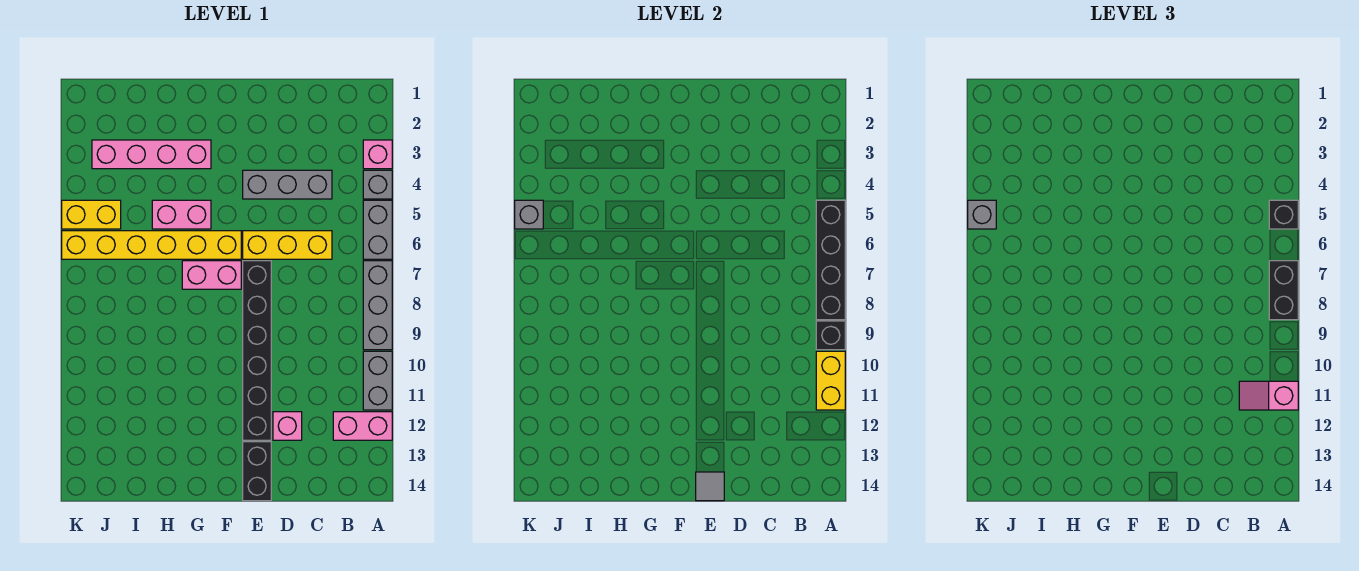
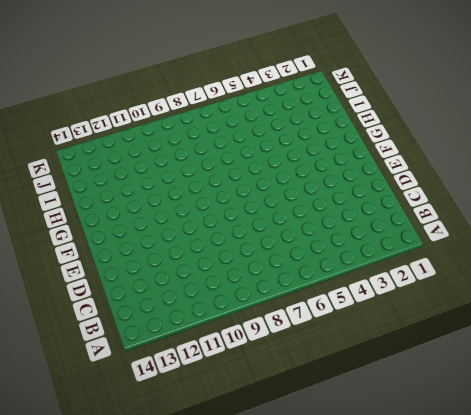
none -> pink brick A3 level 1
none -> grey brick A4 level 1
none -> grey brick A5:A6 level 1

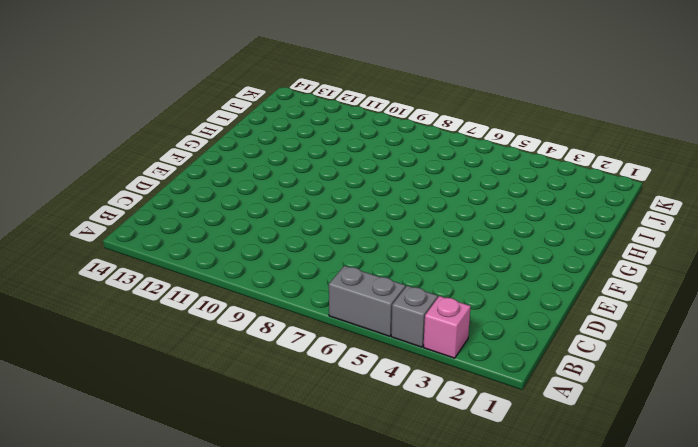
none -> grey brick A7:A9 level 1
none -> grey brick A10:A11 level 1
none -> pink brick A12:B12 level 1

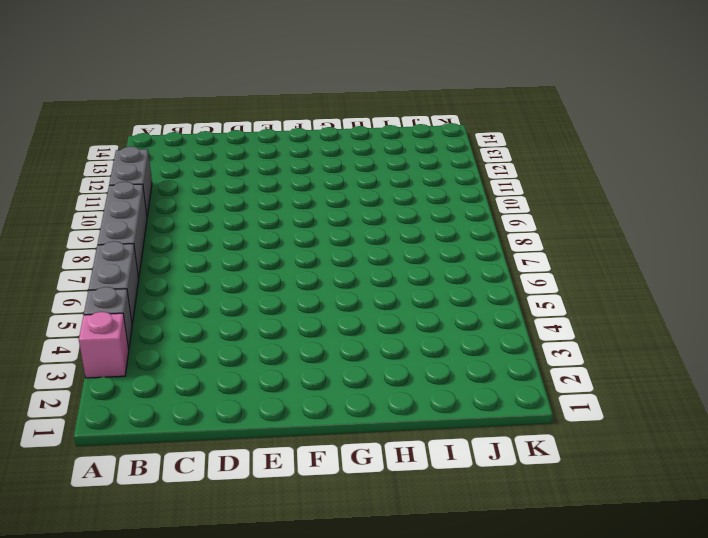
none -> pink brick A12:B12 level 1
none -> grey brick C4:E4 level 1
none -> yellow brick C6:E6 level 1

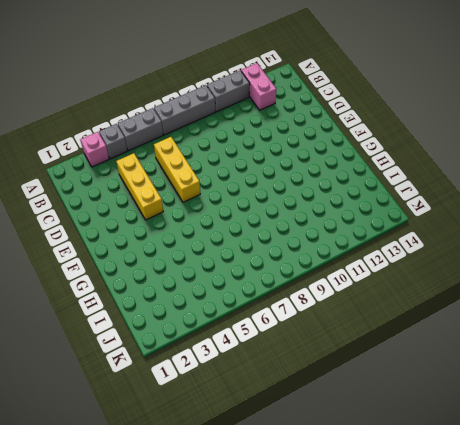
yellow brick C4:E4 level 1 -> grey brick C4:E4 level 1
none -> pink brick D12 level 1
none -> black brick E7:E12 level 1
none -> black brick E13:E14 level 1

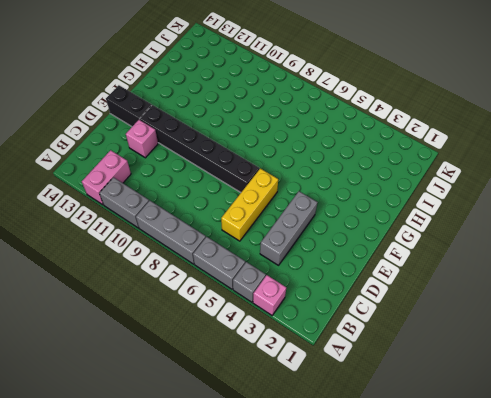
none -> yellow brick F6:K6 level 1
none -> pink brick F7:G7 level 1
none -> pink brick G3:J3 level 1

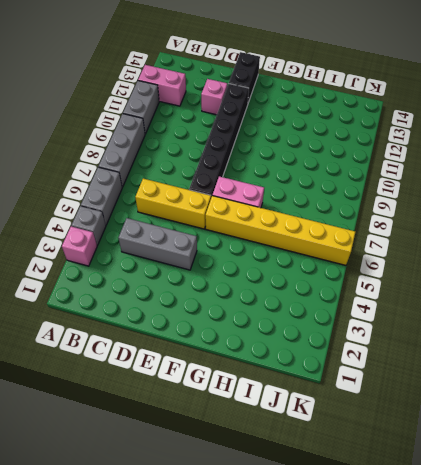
none -> pink brick G3:J3 level 1
none -> pink brick G5:H5 level 1
none -> yellow brick J5:K5 level 1

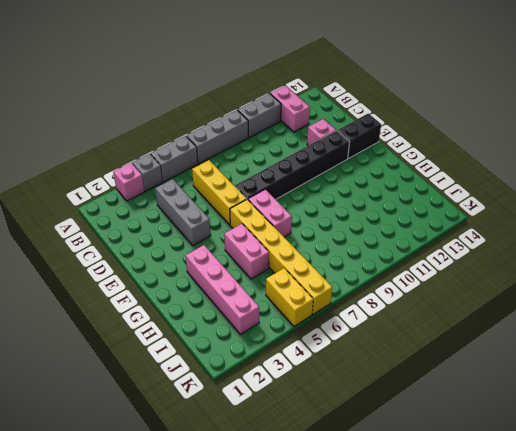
none -> black brick A5:A8 level 2
none -> black brick A9 level 2
none -> yellow brick A10:A11 level 2

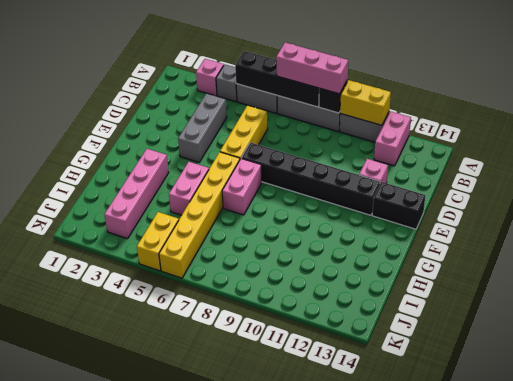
pink brick A7:A9 level 3 -> black brick A7:A8 level 3
none -> grey tile E14 level 2
none -> grey brick K5 level 2
none -> black brick A5 level 3

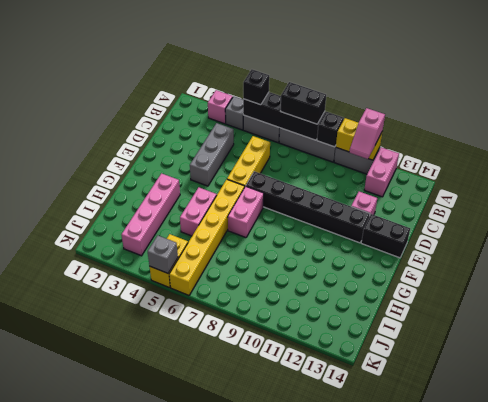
none -> grey tile E14 level 2
none -> grey brick K5 level 3

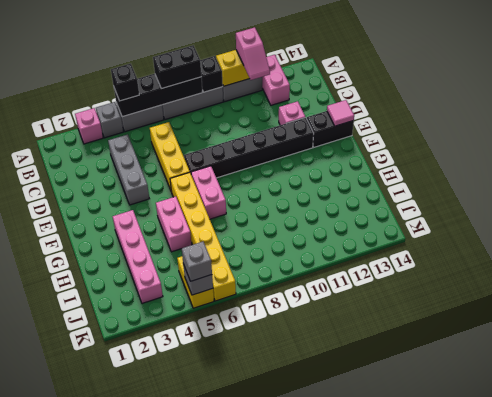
pink tile E14 level 2 -> grey tile E14 level 2

